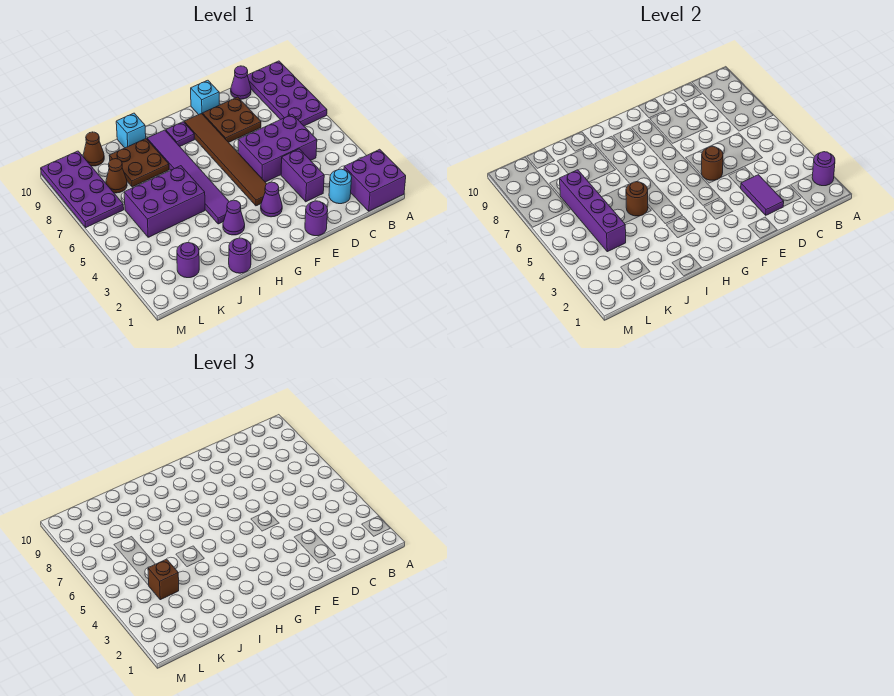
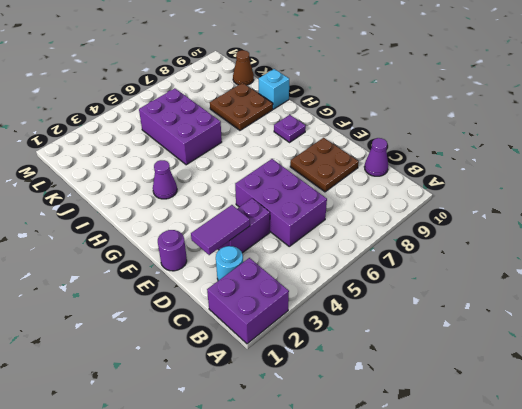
none -> purple plate A7:B10 level 1
none -> cyan brick E10 level 1
none -> purple cone F3 level 1

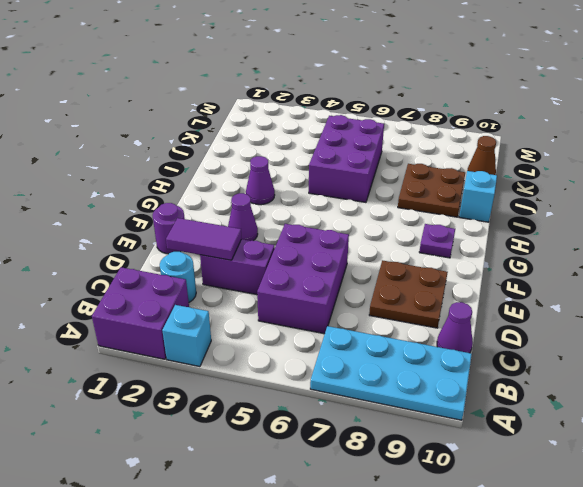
cyan brick A3 level 1 -> cyan brick E10 level 1
cyan plate A7:B10 level 1 -> purple plate A7:B10 level 1
none -> brown tile F4:F9 level 1
none -> purple tile H4:H9 level 1
none -> purple round brick I1 level 1

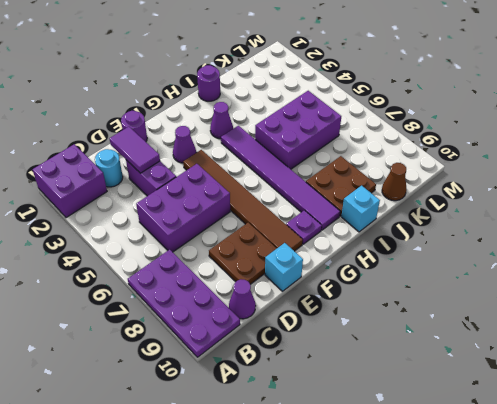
none -> purple round brick K2 level 1
none -> brown cone K8 level 1
none -> purple plate L7:M10 level 1

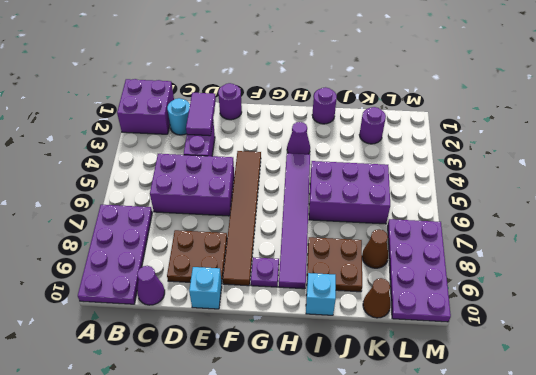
none -> purple cone F3 level 1
none -> purple round brick A2 level 2
none -> brown round brick E5 level 2

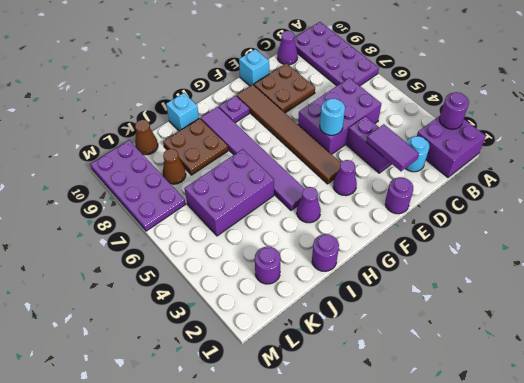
cyan round brick E5 level 2 -> brown round brick E5 level 2
none -> brown round brick I5 level 2
none -> purple brick K4:K7 level 2
none -> brown brick K4 level 3

